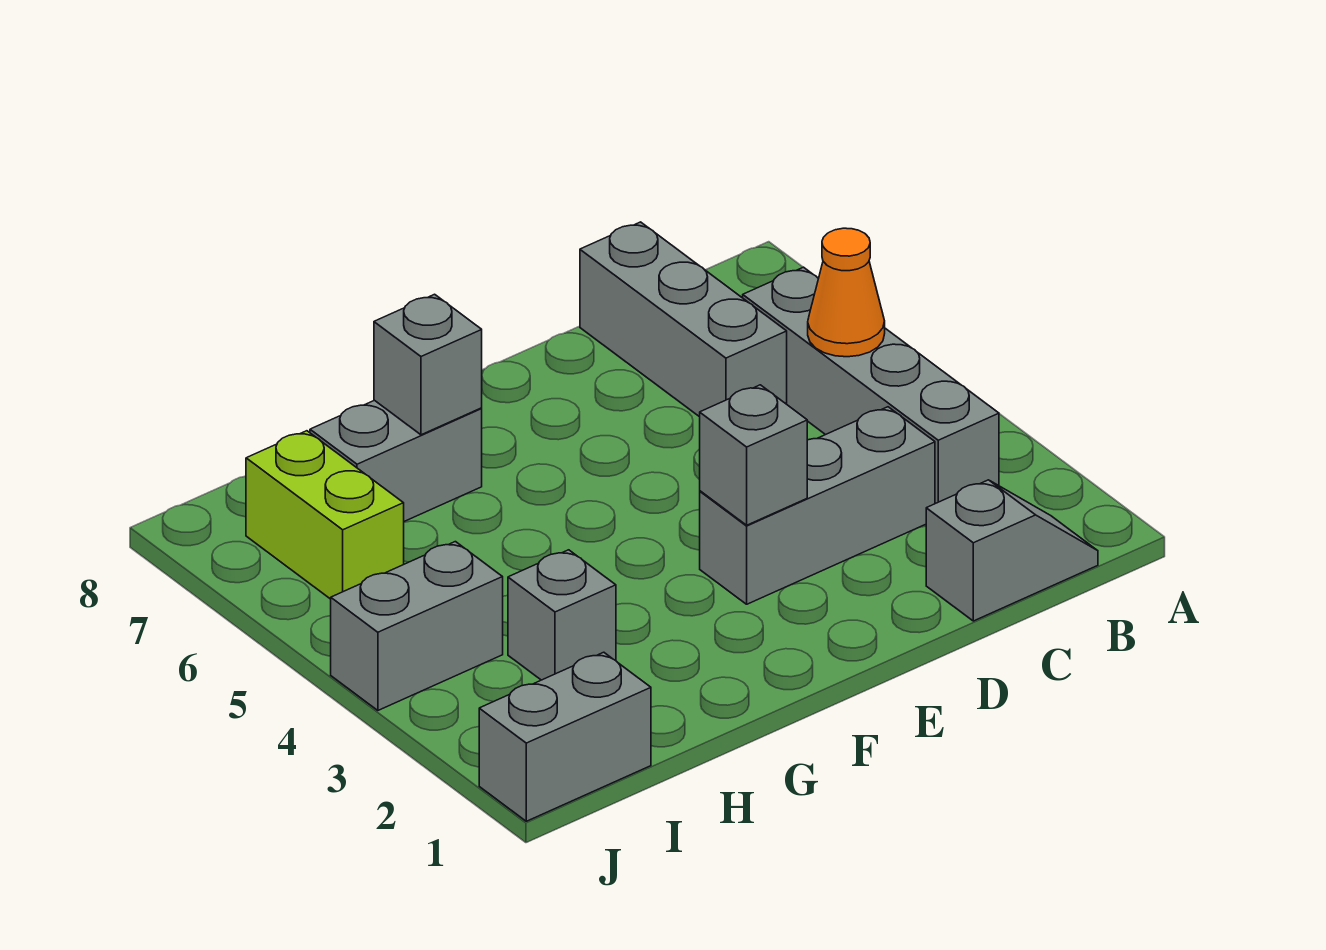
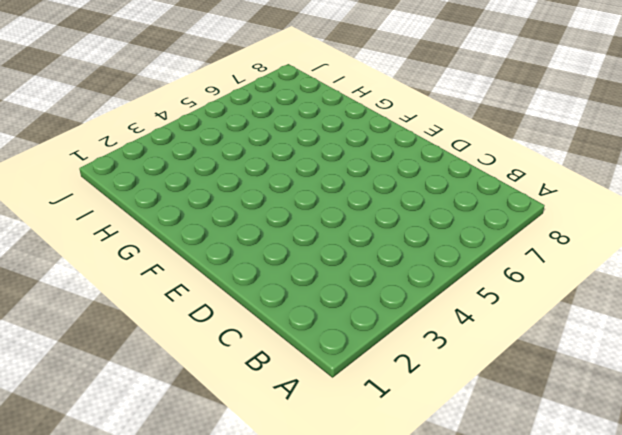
none -> grey slope B1:C1 level 1 top C
none -> grey brick B3:B6 level 1
none -> grey brick C3:E3 level 1

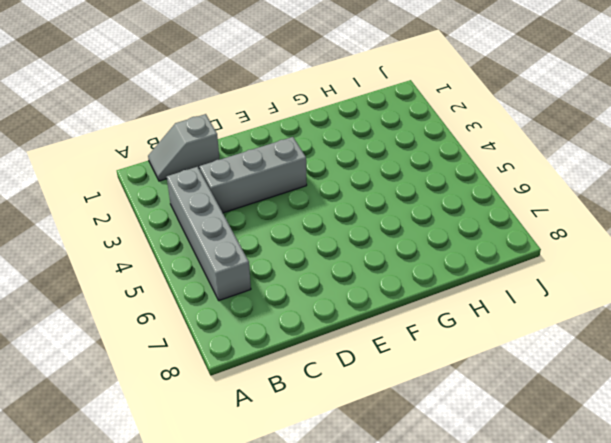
none -> grey brick C6:C8 level 1
none -> grey brick G7:H7 level 1
none -> grey brick H3 level 1

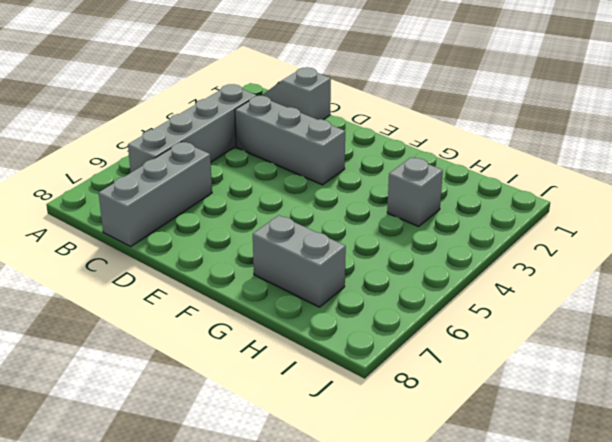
none -> grey brick I1:J1 level 1
none -> grey brick I4:J4 level 1
none -> lime brick I6:I7 level 1

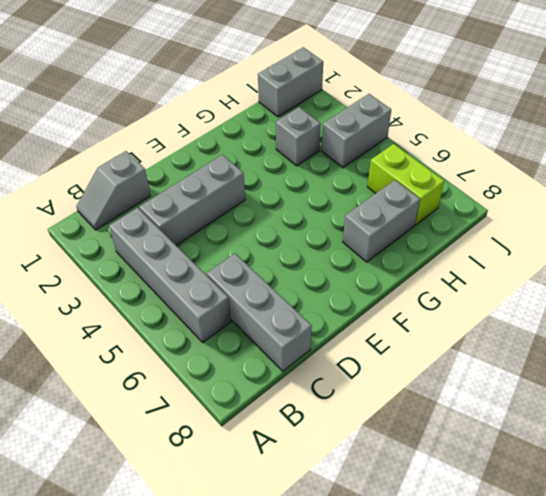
none -> orange cone B5 level 2
none -> grey brick E3 level 2
none -> grey brick G7 level 2

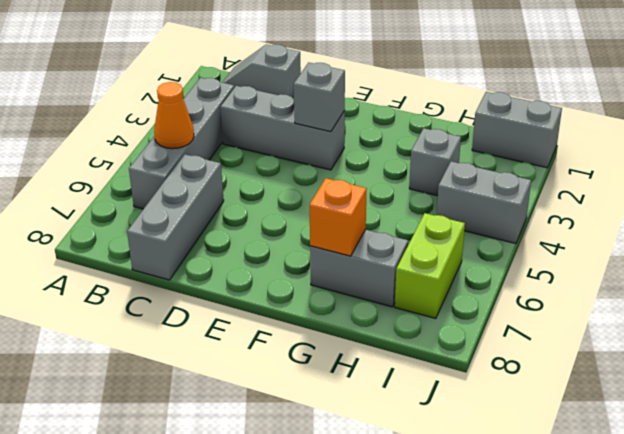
orange brick G7 level 2 -> grey brick G7 level 2

